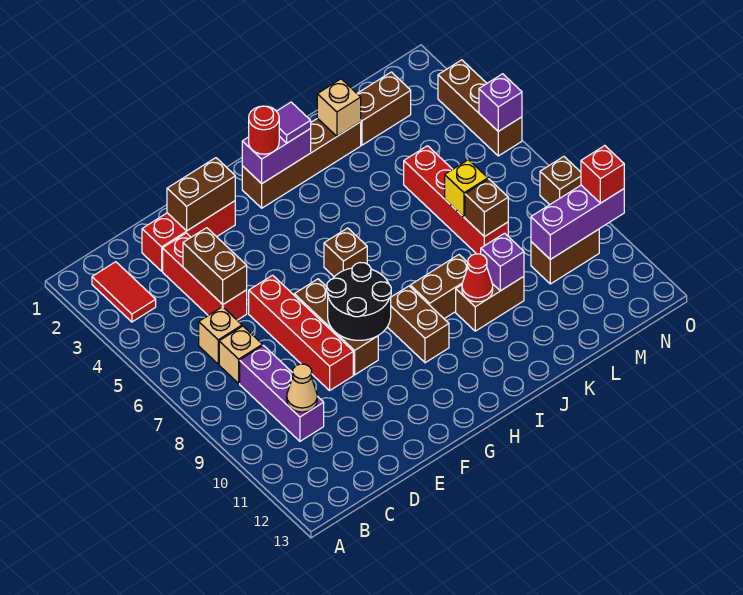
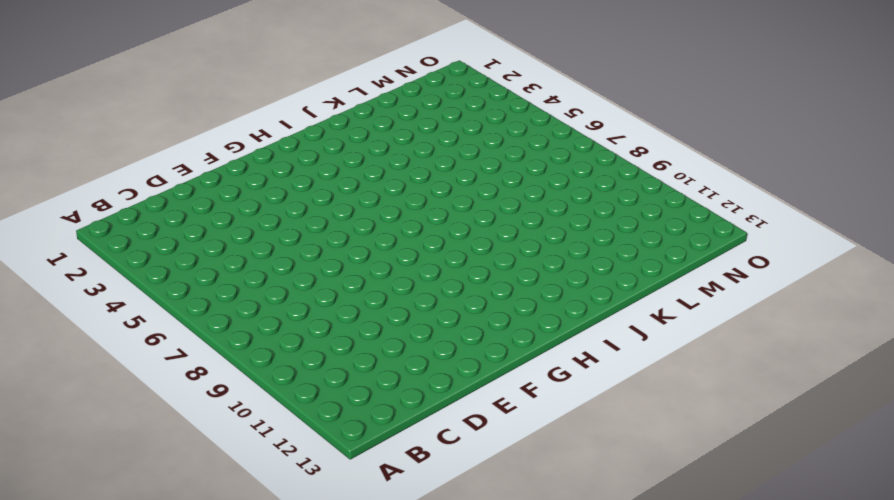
none -> red tile B2:B3 level 1
none -> tan brick C6 level 1
none -> tan brick C7 level 1
none -> purple brick C8:C10 level 1

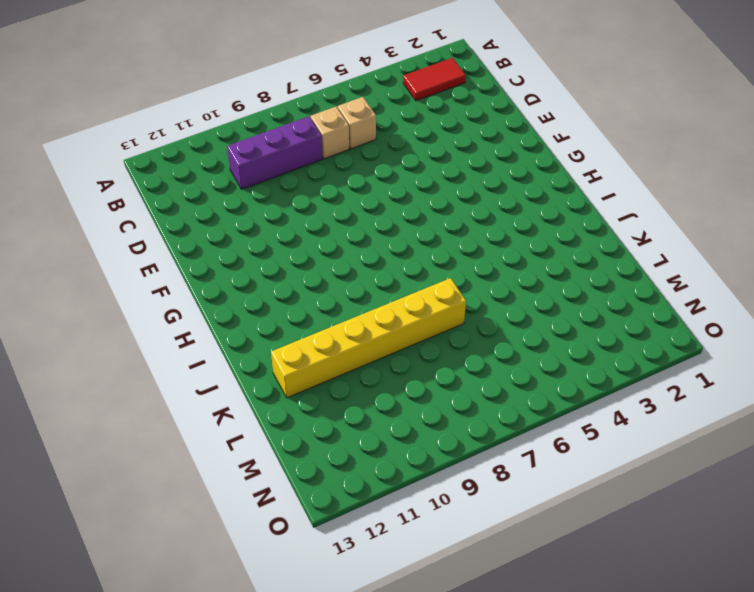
yellow brick K7:K12 level 1 -> brown brick J10:K10 level 1
none -> red brick D2:F2 level 1
none -> red brick D3:D5 level 1
none -> red brick E6:E9 level 1
none -> brown brick F7:F9 level 1

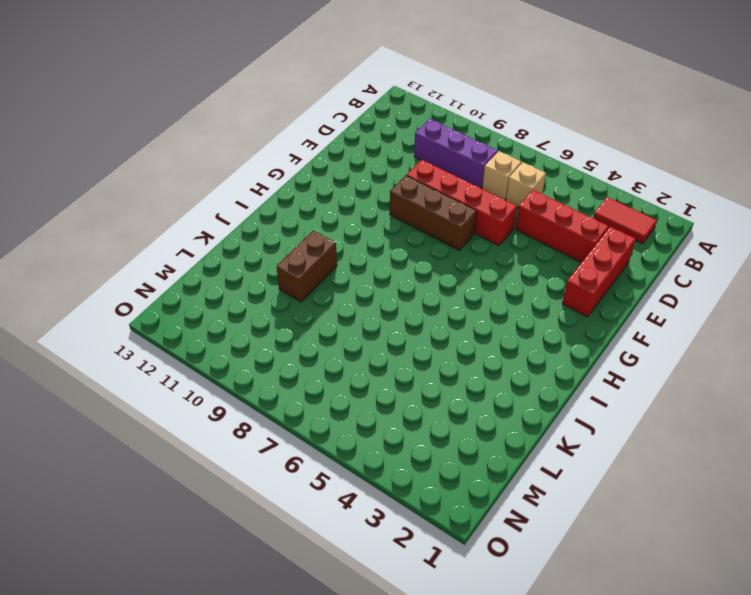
none -> brown brick H2:K2 level 1
none -> brown brick H6 level 1
none -> brown brick H9:H10 level 1
none -> brown brick I9:J9 level 1

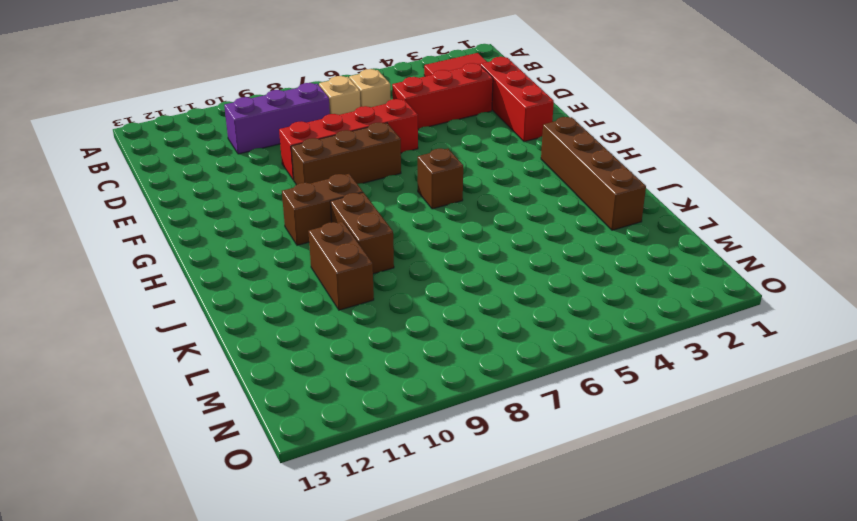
none -> brown brick L2:M2 level 1
none -> red brick L5:L8 level 1
none -> brown brick M10:N10 level 1
none -> brown brick O3:O5 level 1

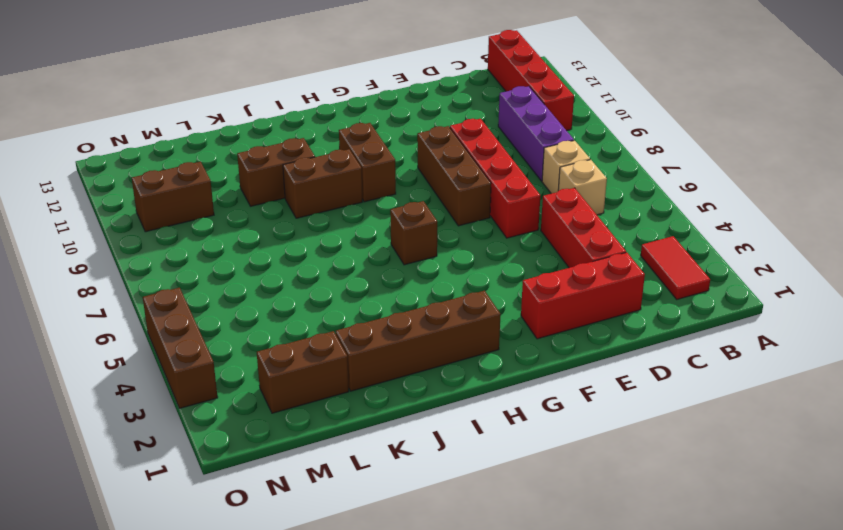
red brick B10:B13 level 1 -> red brick L5:L8 level 1
none -> brown brick O8 level 1
none -> tan cone C10 level 2
none -> brown brick D4:D5 level 2
none -> brown brick E2:F2 level 2

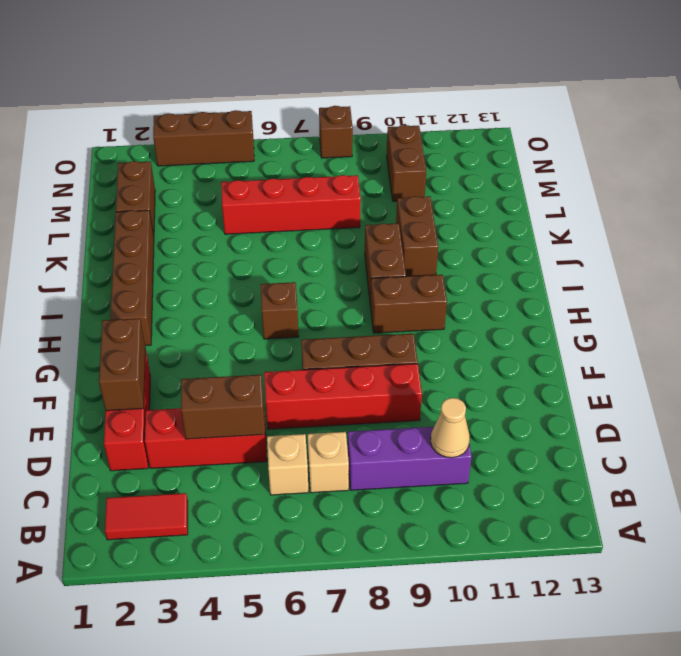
none -> black round brick F8:G9 level 2
none -> purple brick H2:I2 level 2
none -> red cone J10 level 2
none -> tan brick K2 level 2

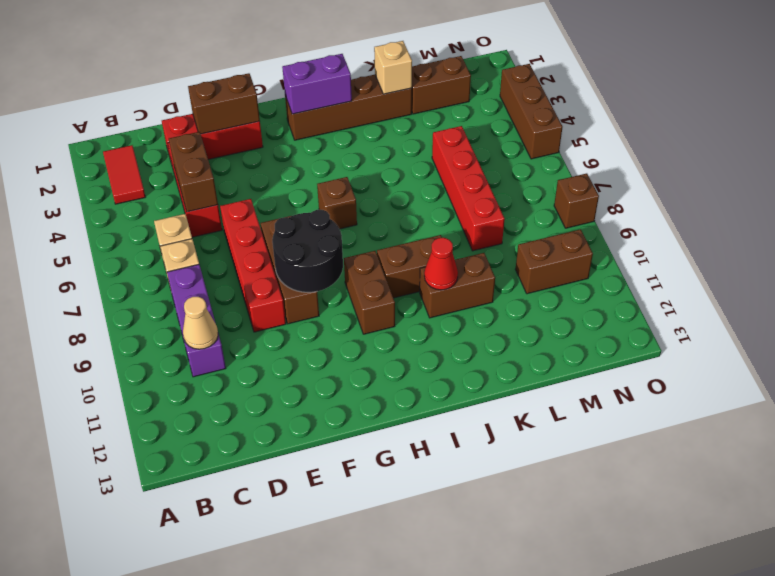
none -> purple brick K10 level 2
none -> yellow brick L7 level 2
none -> brown brick L8 level 2
none -> purple brick M10:O10 level 2

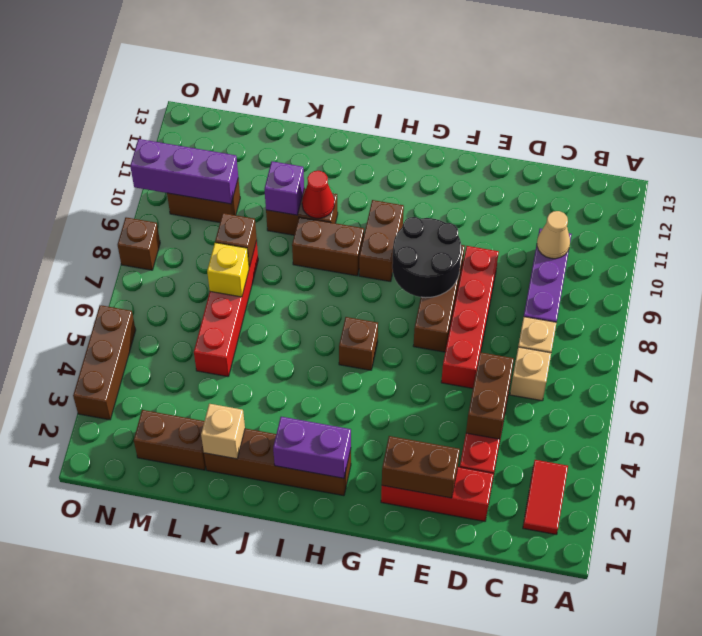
none -> purple brick O5 level 2
none -> red round brick H2 level 3
none -> purple tile I2 level 3
none -> red brick O10 level 3

